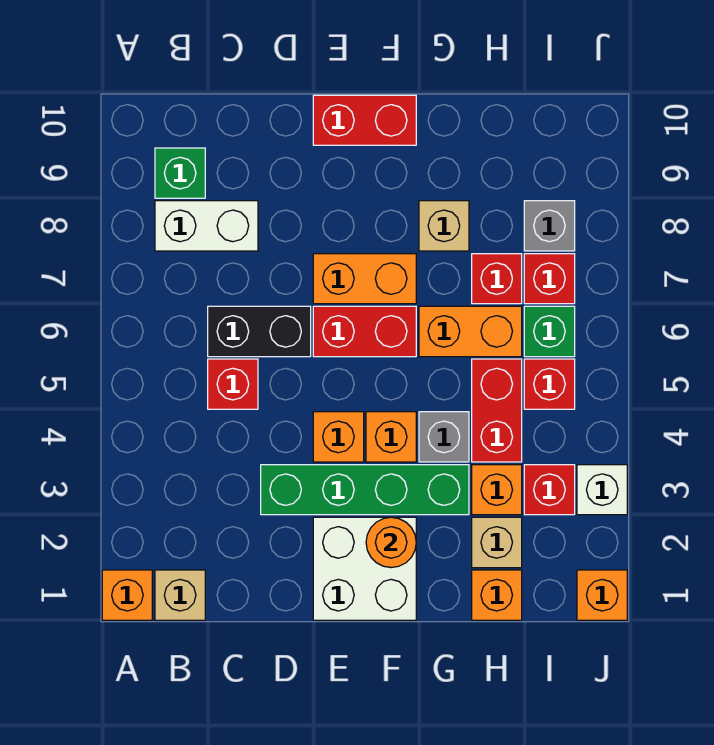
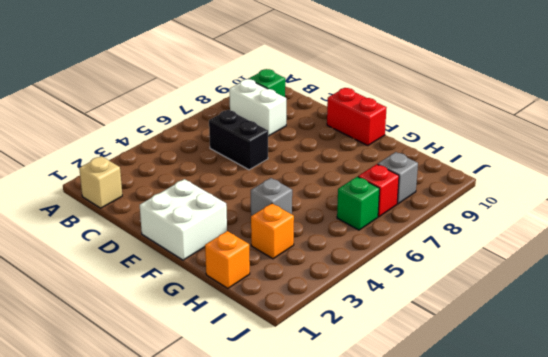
none -> orange brick A1 level 1
none -> red brick C5 level 1
none -> green brick D3:G3 level 1

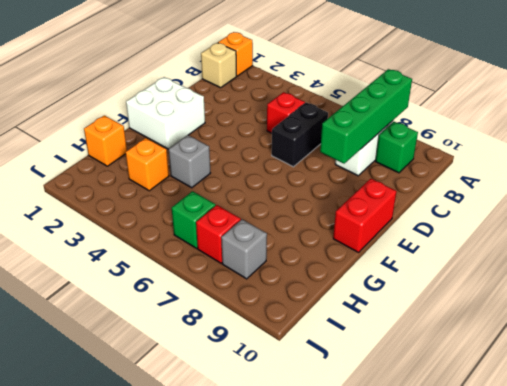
green brick A8:D8 level 2 -> green brick D3:G3 level 1
none -> orange brick E4 level 1
none -> red brick E6:F6 level 1
none -> orange brick E7:F7 level 1

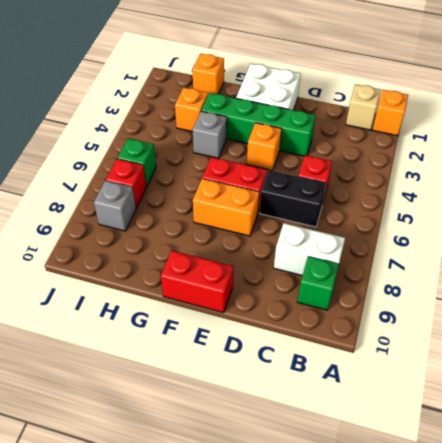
none -> orange brick F4 level 1
none -> orange brick G6:H6 level 1
none -> tan brick G8 level 1

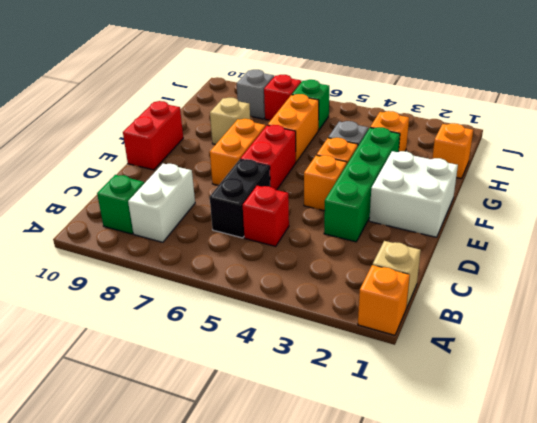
none -> tan brick H2 level 1
none -> red brick H4:H5 level 1
none -> red brick H7 level 1

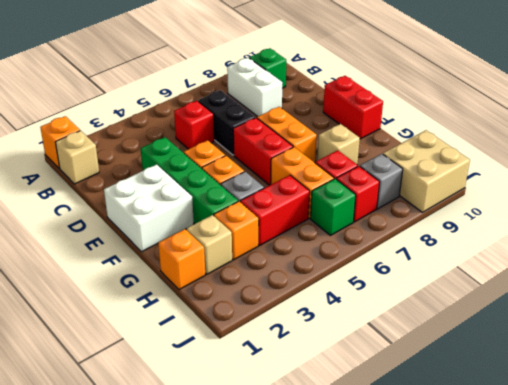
tan brick I9:J10 level 1 -> none
none -> red brick I3 level 1
none -> red brick I5 level 1
none -> orange brick J1 level 1

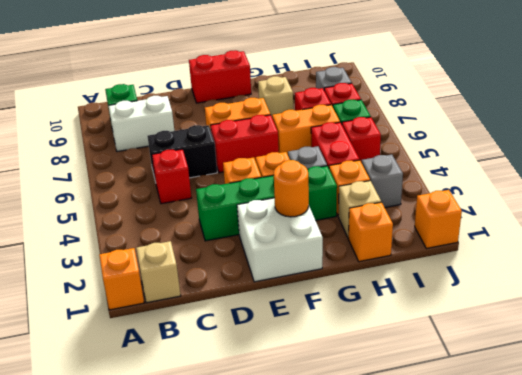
grey brick I3 level 1 -> red brick I3 level 1
none -> white brick J3 level 1

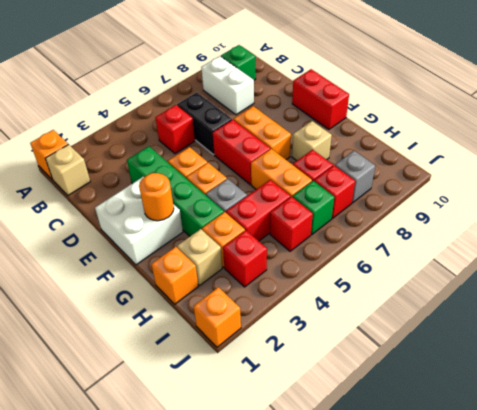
none -> white brick J3 level 1

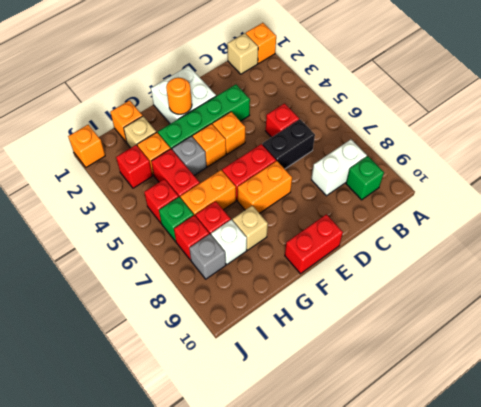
white brick H8 level 1 -> white brick J3 level 1

